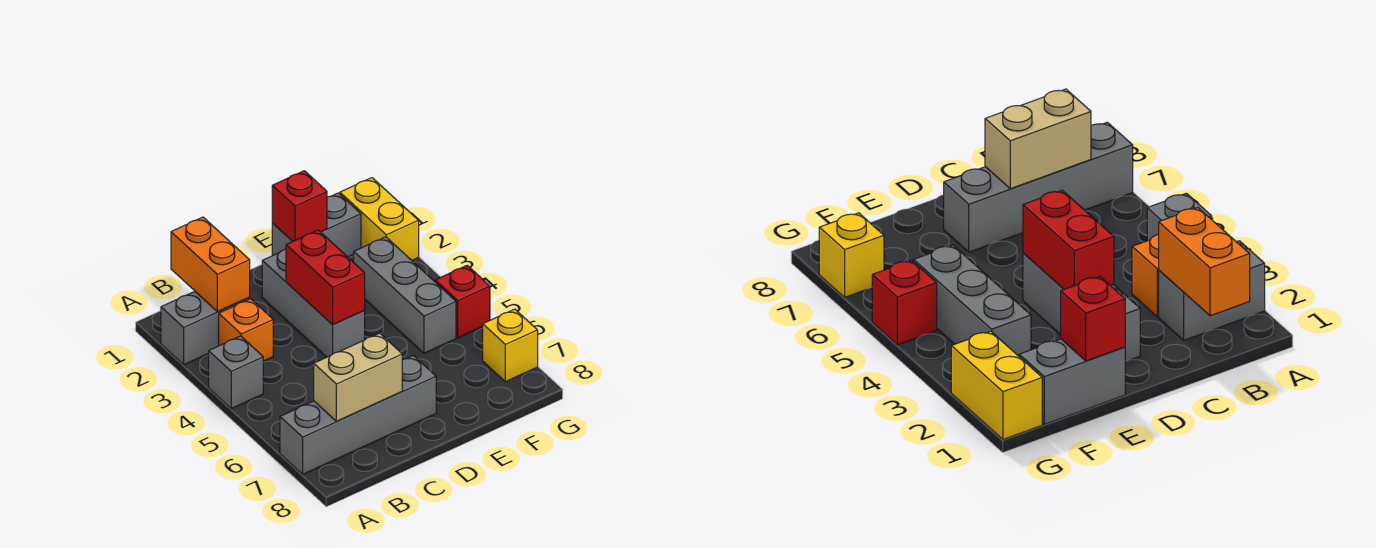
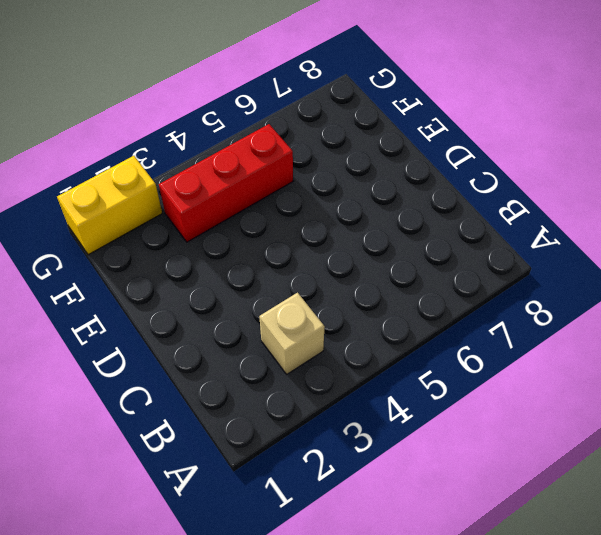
tan brick B3 level 1 -> orange brick B3 level 1
red brick F3:F5 level 1 -> grey brick F3:F5 level 1
none -> grey brick A2:B2 level 1
none -> grey brick A4 level 1
none -> grey brick A7:D7 level 1

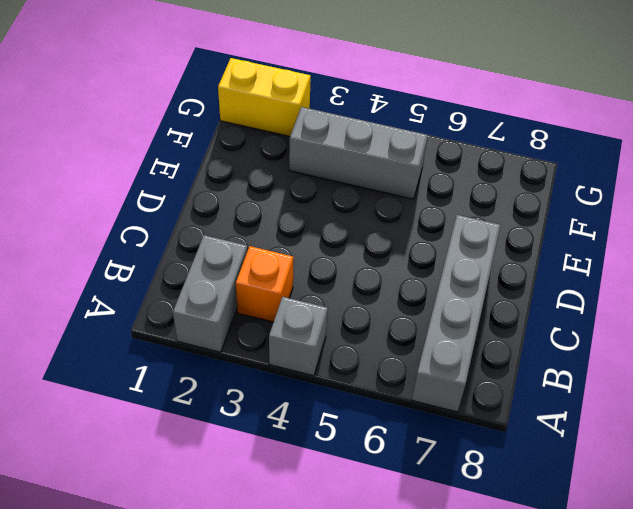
none -> grey brick D2:D4 level 1
none -> grey brick E1:F1 level 1
none -> red brick G5 level 1

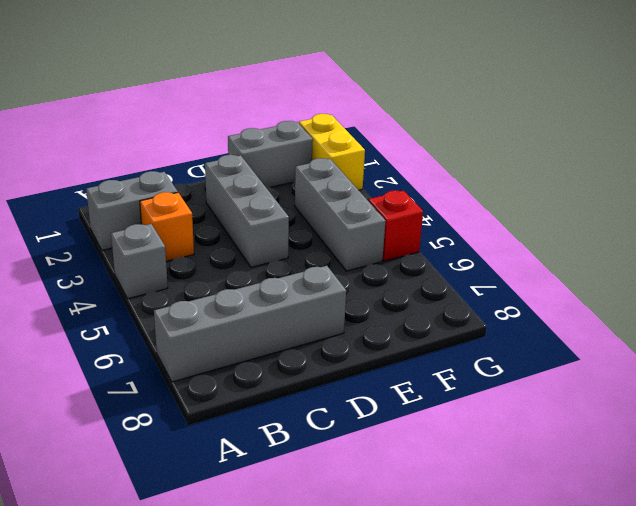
none -> yellow brick G7 level 1
none -> orange brick B1:B2 level 2
none -> tan brick B7:C7 level 2

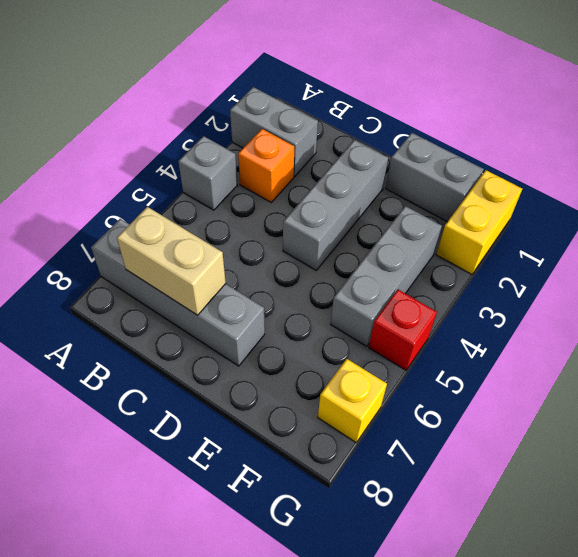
none -> orange brick B1:B2 level 2
none -> red brick D3:D4 level 2
none -> red brick E1 level 2

